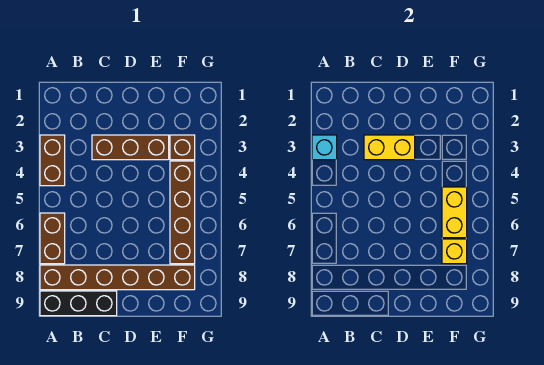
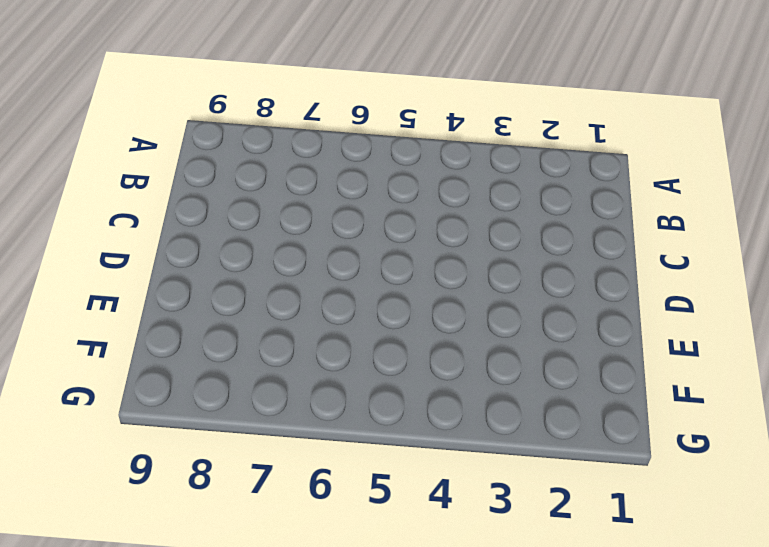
none -> brown brick A3:A4 level 1
none -> brown brick A6:A7 level 1

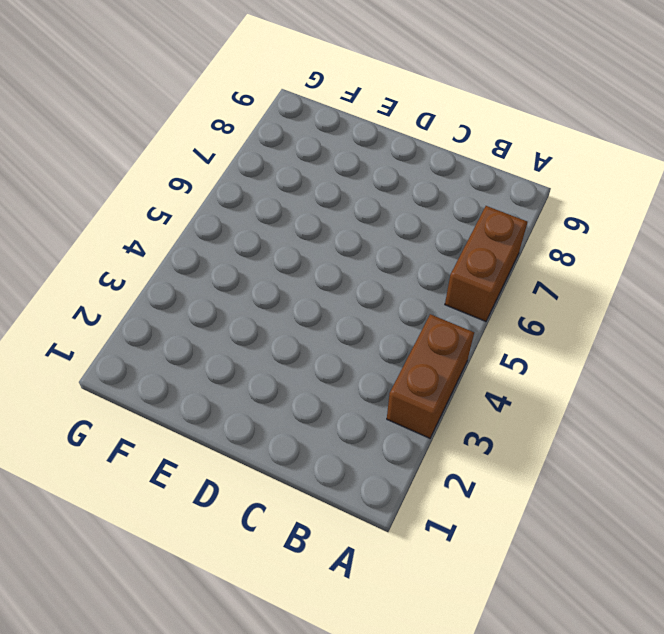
none -> brown brick A8:F8 level 1
none -> black brick A9:C9 level 1

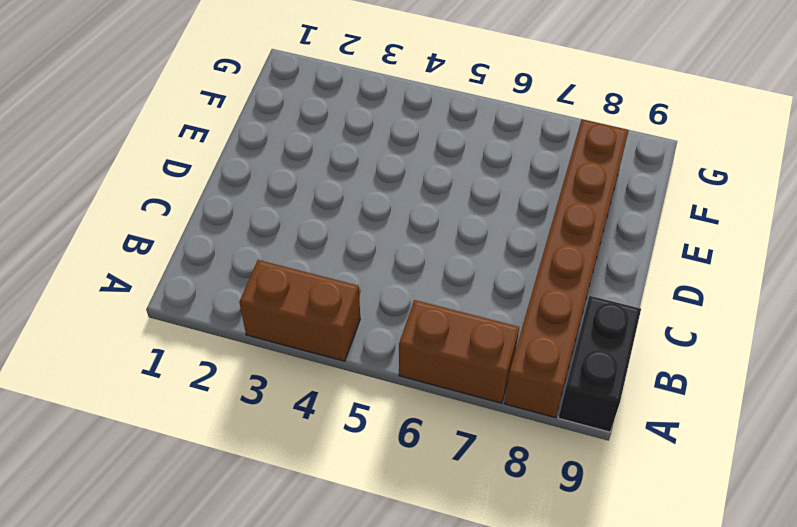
black brick A9:B9 level 1 -> black brick A9:C9 level 1
none -> brown brick C3:E3 level 1
none -> brown brick F3 level 1

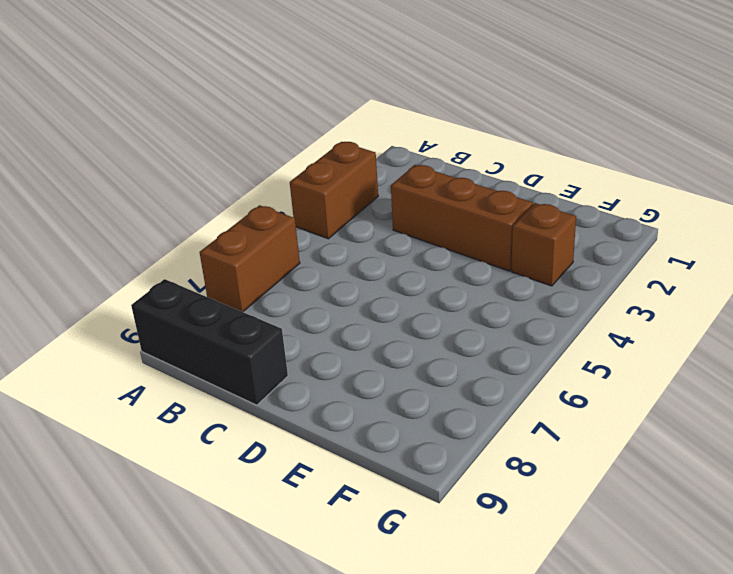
none -> brown brick A8:F8 level 1
none -> brown brick F4:F7 level 1

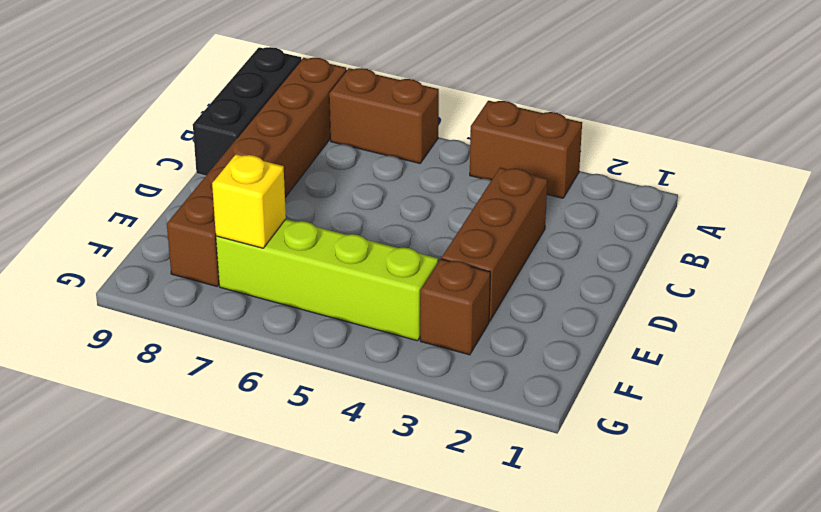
lime brick F4:F7 level 1 -> brown brick F4:F7 level 1
none -> cyan brick A3 level 2
none -> yellow brick C3:D3 level 2

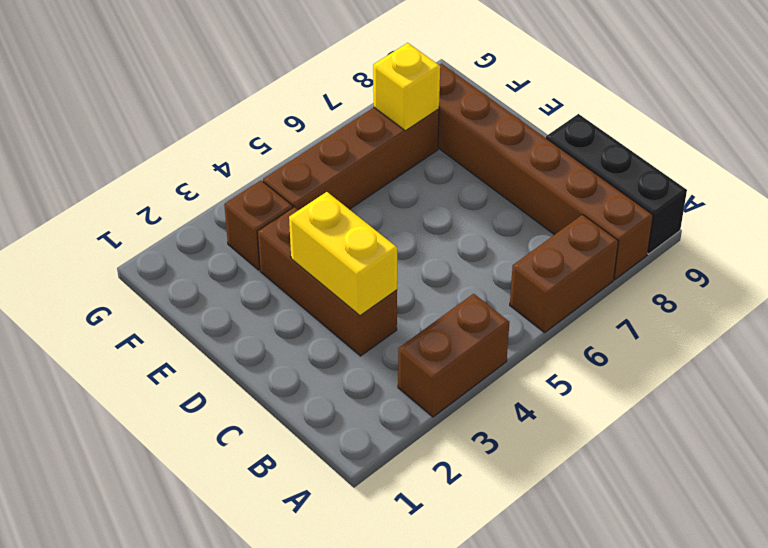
none -> cyan brick A3 level 2
none -> yellow brick F5:F6 level 2

